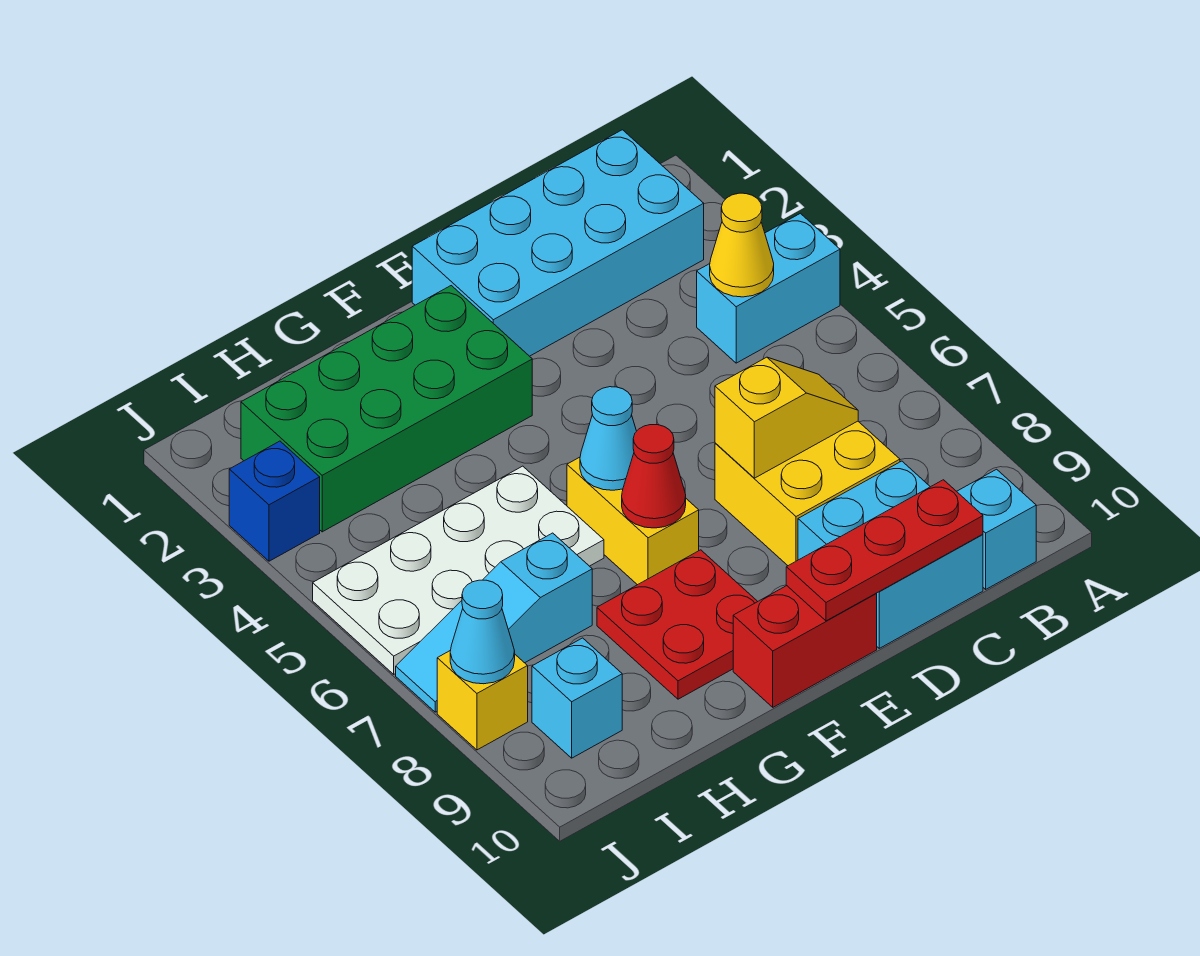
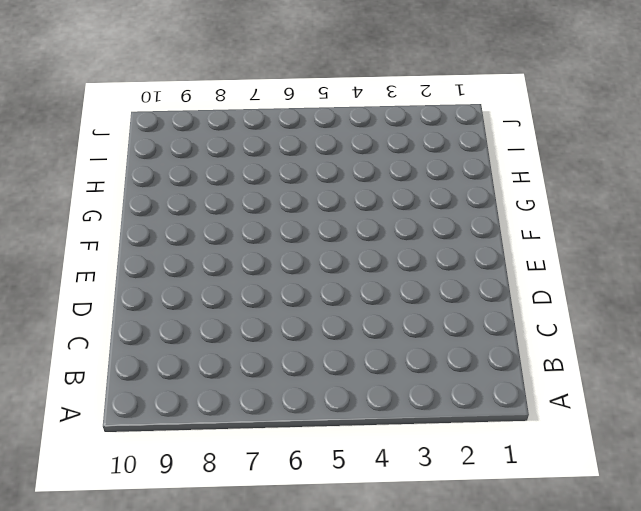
none -> cyan brick A4:B4 level 1
none -> cyan brick B1:E2 level 1
none -> cyan brick B10 level 1

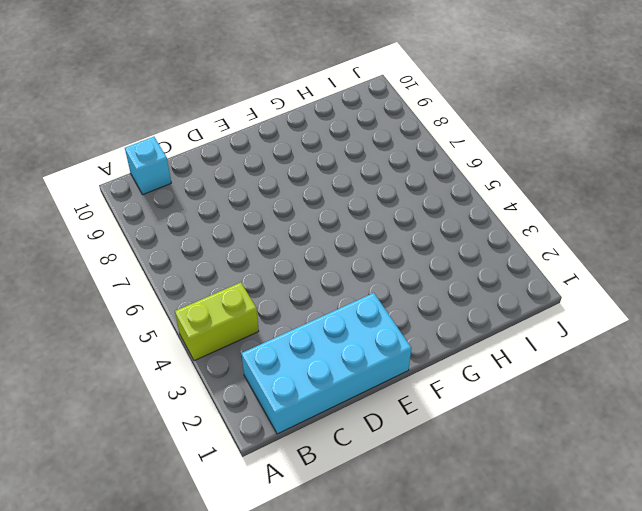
lime brick A4:B4 level 1 -> cyan brick A4:B4 level 1
none -> yellow brick C7:D8 level 1
none -> cyan brick C9:D10 level 1
none -> red brick E10:F10 level 1

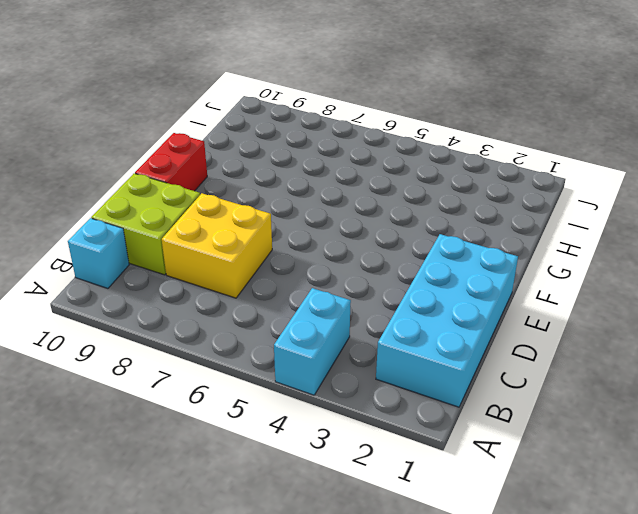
lime brick C9:D10 level 1 -> cyan brick C9:D10 level 1
none -> green brick F2:I3 level 1
none -> yellow brick F6:F7 level 1
none -> red plate F8:G9 level 1

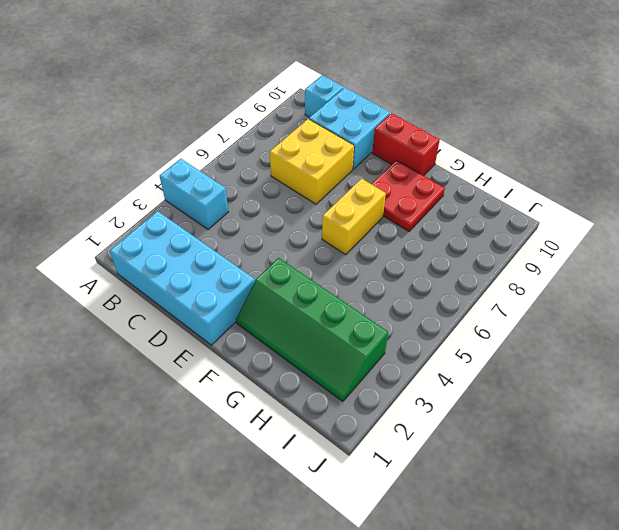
green slope F2:I3 level 1 top 3 -> green brick F2:I3 level 1
none -> white plate G5:J6 level 1
none -> cyan slope H7:J7 level 1 top H
none -> cyan brick I9 level 1

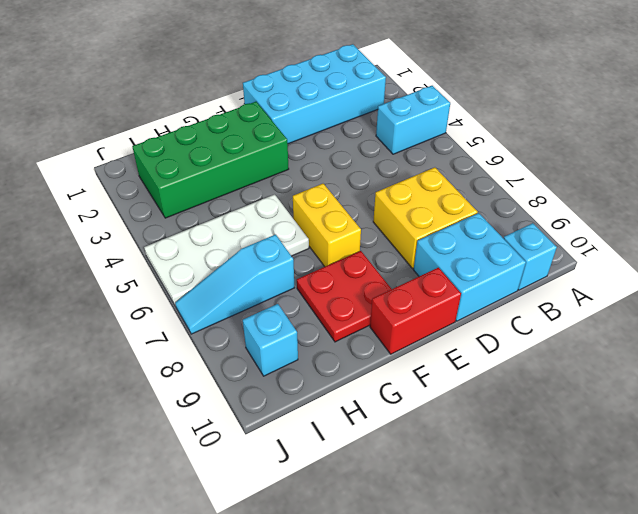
none -> blue brick J3 level 1
none -> yellow brick J8 level 1
none -> yellow cone B4 level 2

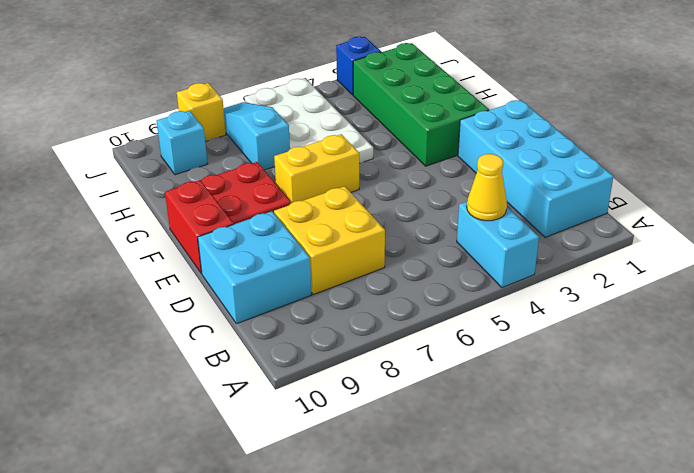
none -> cyan brick B10 level 1
none -> yellow slope C7:D7 level 2 top D
none -> red plate C10:E10 level 2

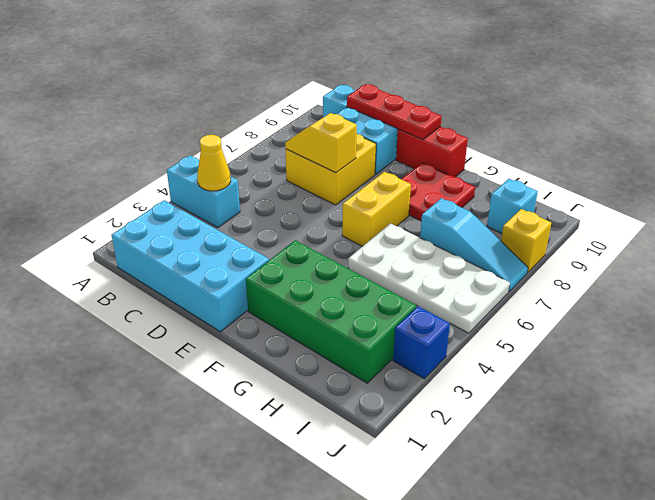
none -> cyan cone F6 level 2
none -> red cone F7 level 2
none -> cyan cone J8 level 2

